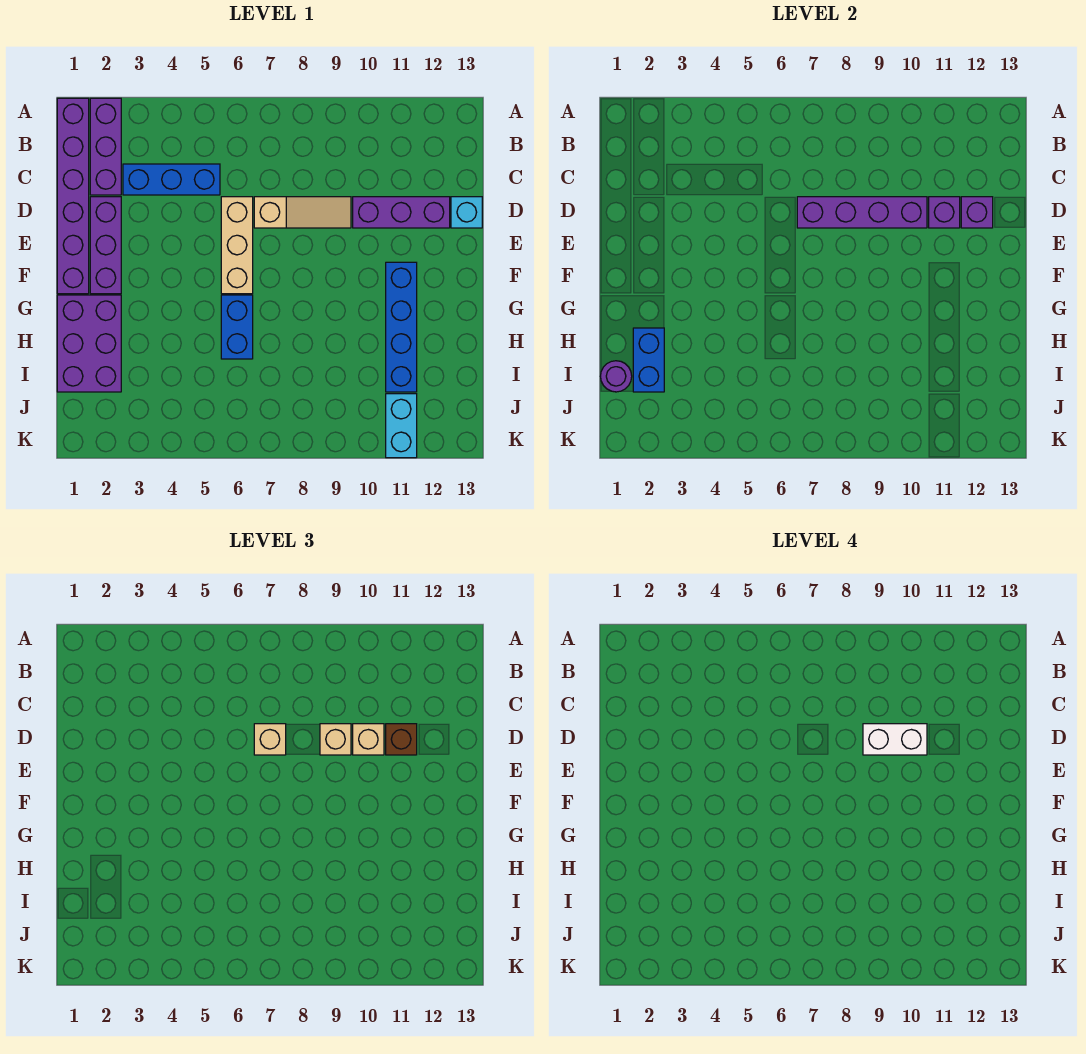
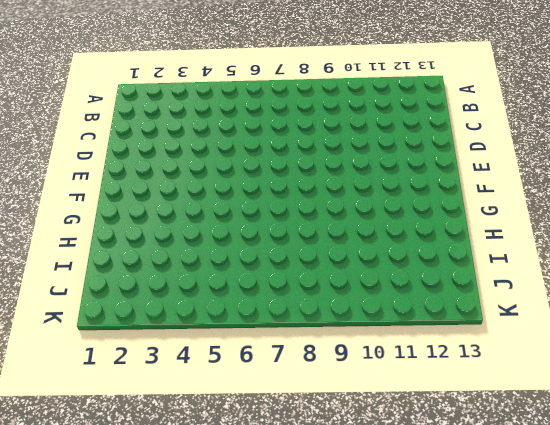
none -> purple brick A1:F1 level 1
none -> purple brick A2:C2 level 1
none -> blue brick C3:C5 level 1

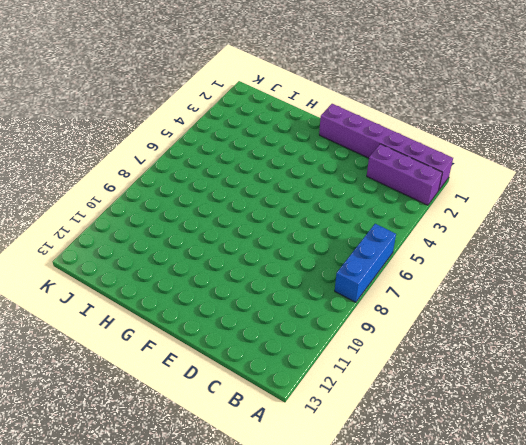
blue brick A6:A8 level 1 -> blue brick C3:C5 level 1
none -> purple brick D2:F2 level 1
none -> tan brick D6:F6 level 1
none -> tan slope D7:D9 level 1 top 7

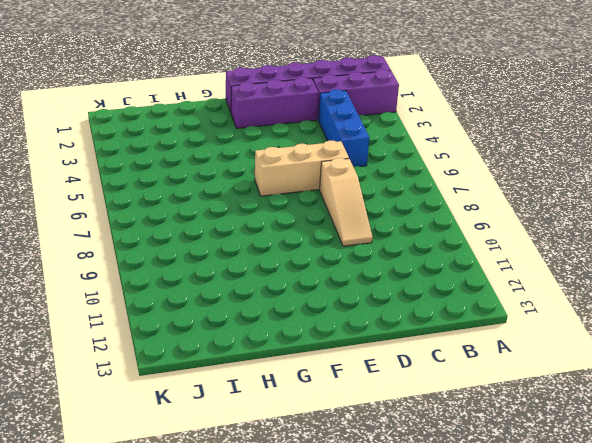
none -> purple brick D10:D12 level 1
none -> cyan brick D13 level 1
none -> blue brick F11:I11 level 1

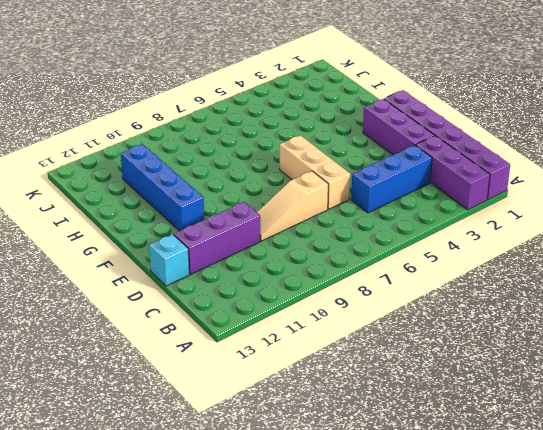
none -> purple brick G1:I2 level 1
none -> blue brick G6:H6 level 1
none -> cyan brick J11:K11 level 1

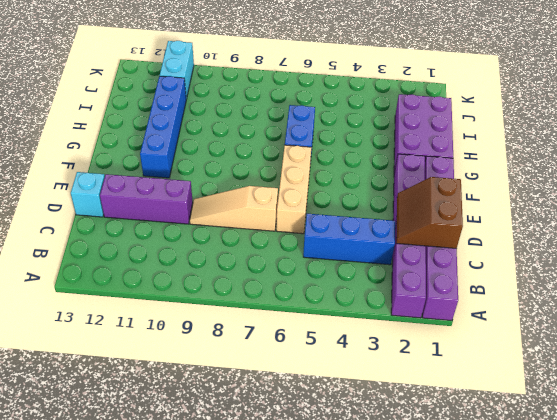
brown slope C1:D2 level 2 top 1 -> none
none -> purple brick D7:D10 level 2
none -> purple brick D11 level 2
none -> purple brick D12 level 2

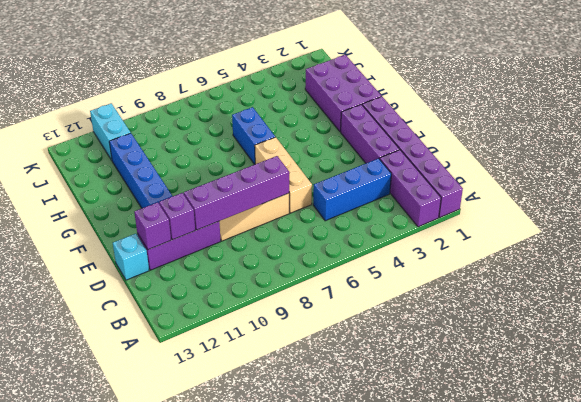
none -> blue brick H2:I2 level 2
none -> purple round brick I1 level 2
none -> tan brick D7 level 3

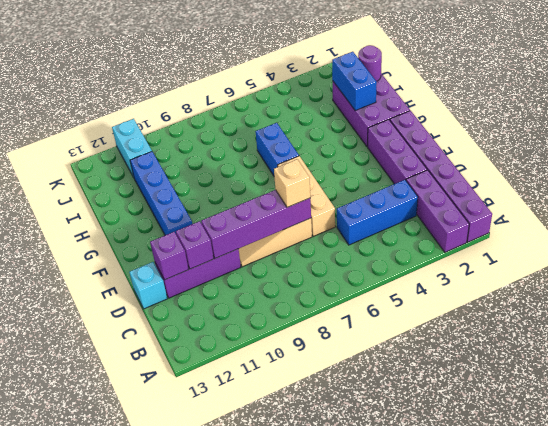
none -> tan brick D9 level 3
none -> tan brick D10 level 3
none -> brown brick D11 level 3

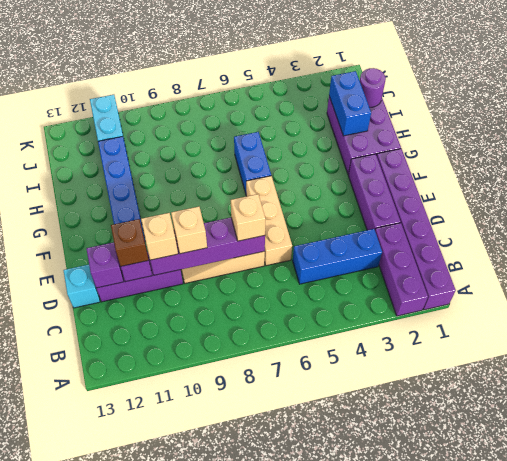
none -> white brick D9:D10 level 4

